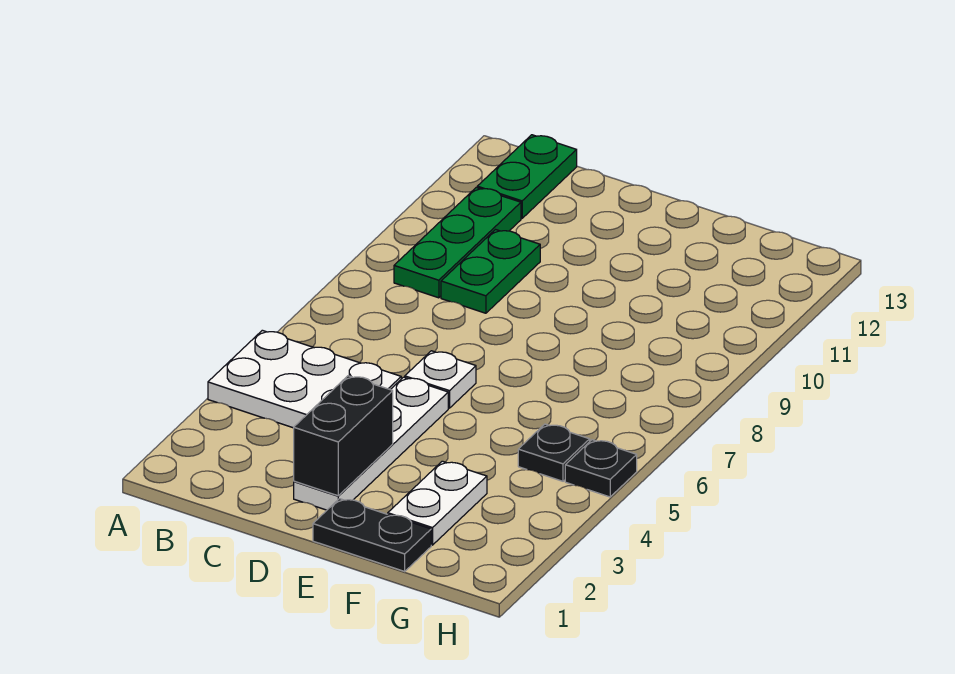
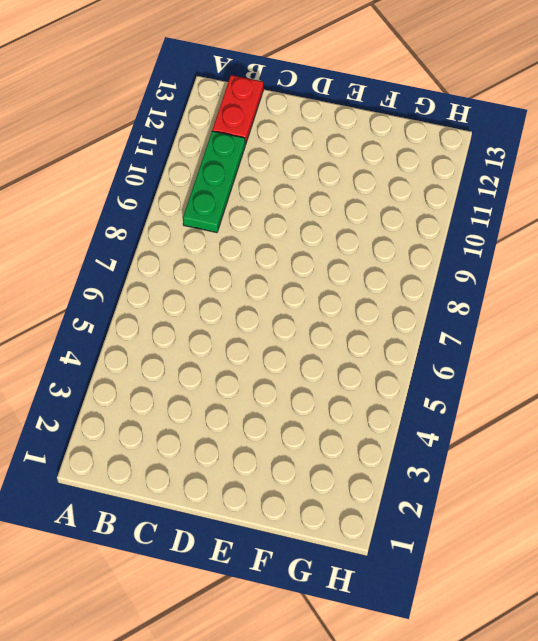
red plate B12:B13 level 1 -> green plate B12:B13 level 1
none -> white plate A4:C5 level 1
none -> green plate C9:C10 level 1

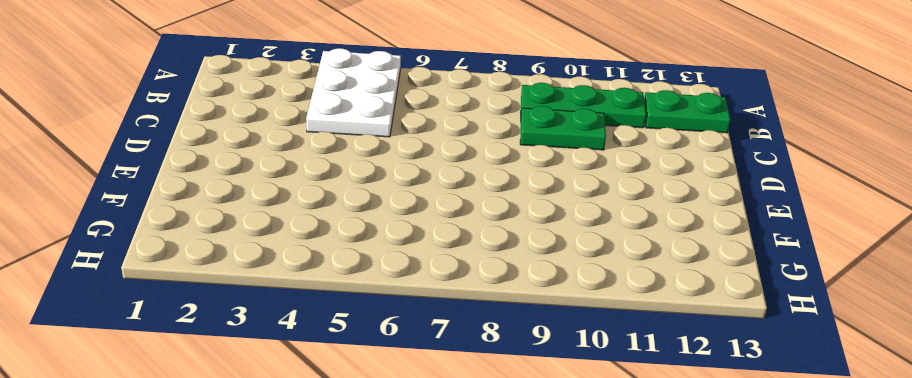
none -> white plate D2:D5 level 1
none -> white plate D6 level 1

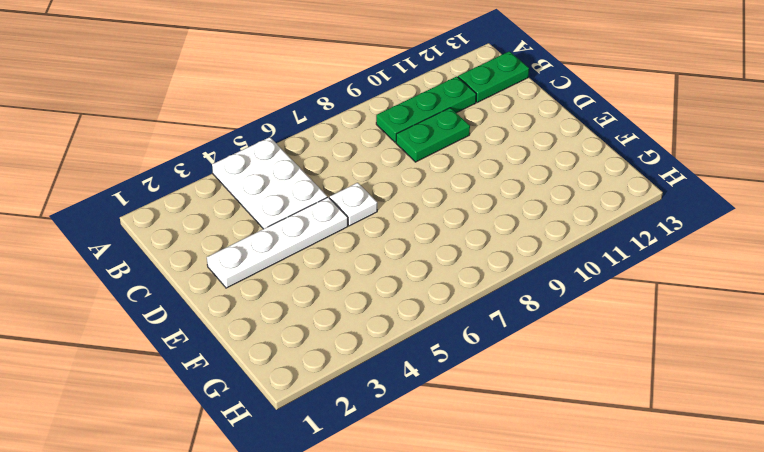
none -> black plate E1:F1 level 1
none -> white plate F2:F3 level 1

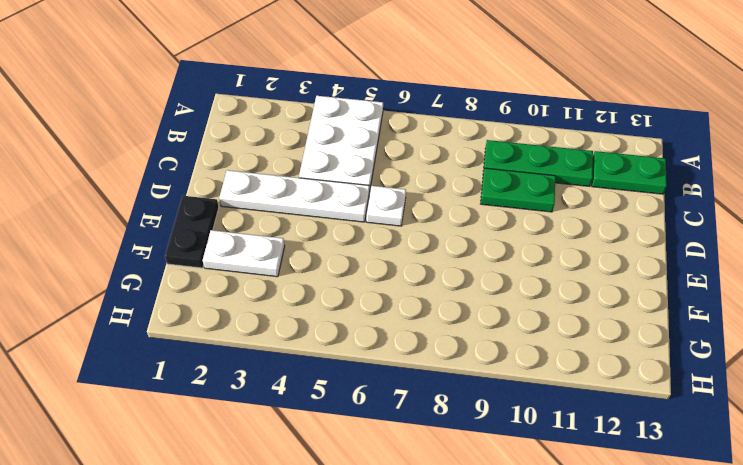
none -> black plate G5 level 1
none -> black plate H5 level 1

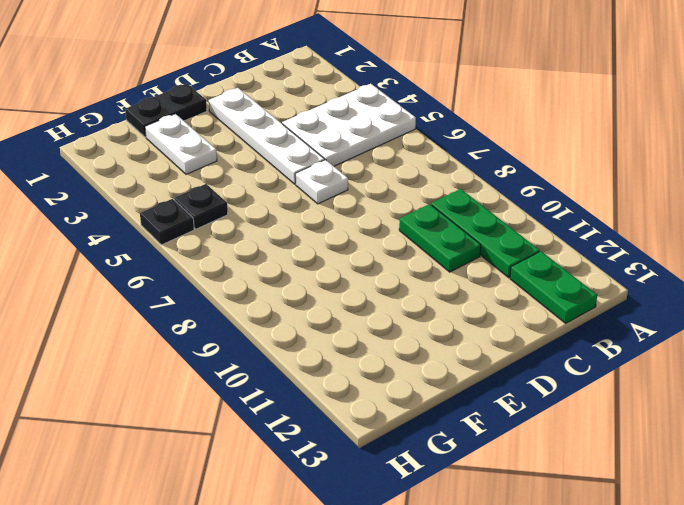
none -> black brick D2:D3 level 2

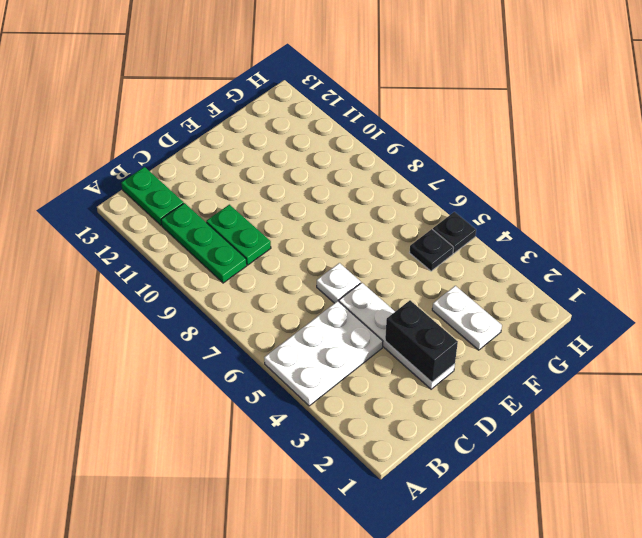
none -> black plate E1:F1 level 1

